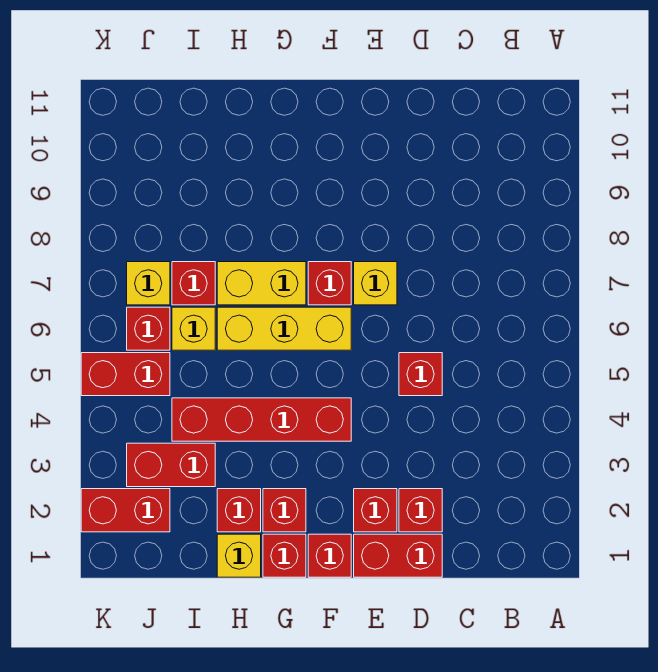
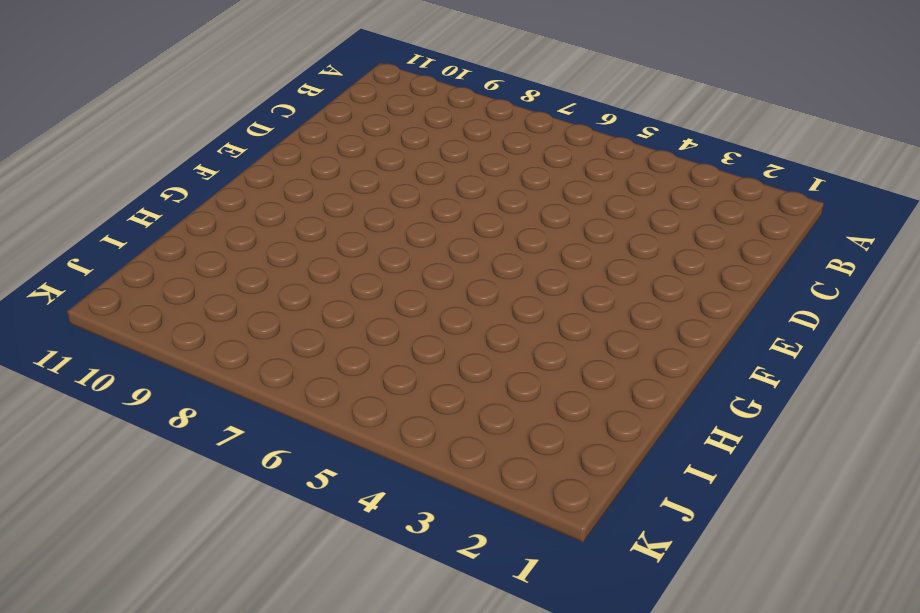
none -> red brick D1:E1 level 1
none -> red brick D2 level 1
none -> red brick D5 level 1

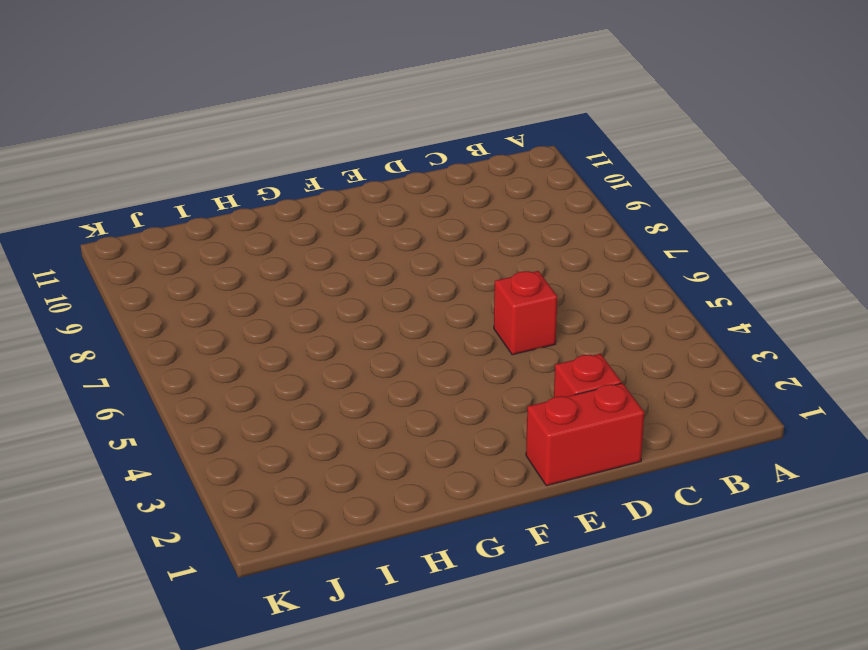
none -> red brick E2 level 1
none -> yellow brick E7 level 1
none -> red brick F1 level 1

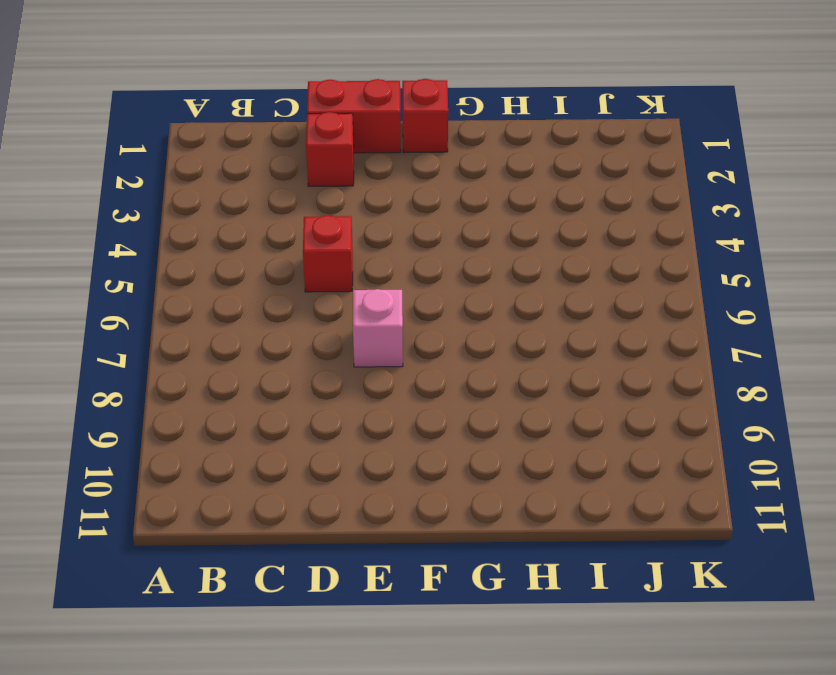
pink brick E7 level 1 -> yellow brick E7 level 1
none -> red brick E2 level 1
none -> red brick F4:I4 level 1
none -> yellow brick F6:H6 level 1

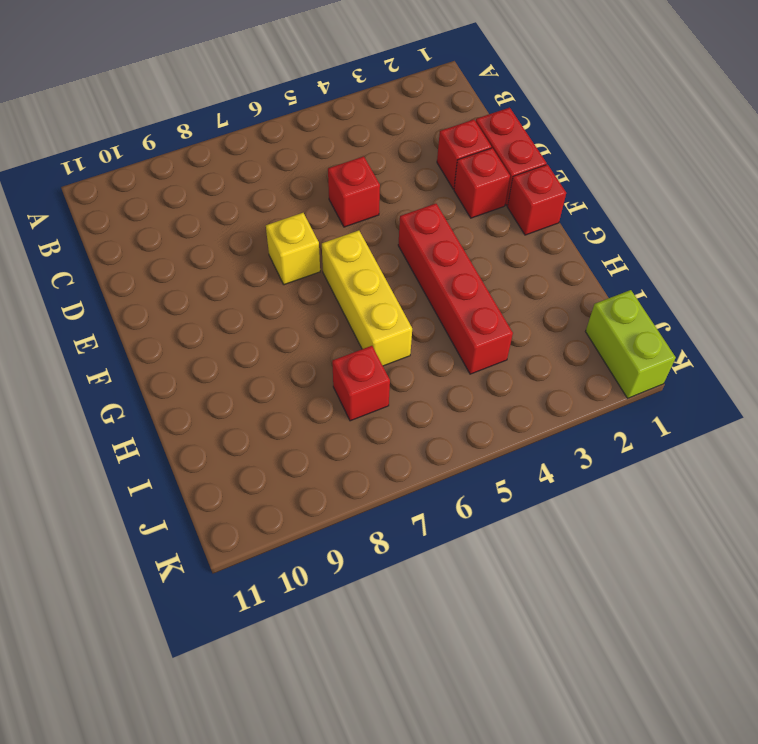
lime brick J1:K1 level 1 -> none
none -> red brick F7 level 1
none -> red brick G1 level 1
none -> red brick G2 level 1

